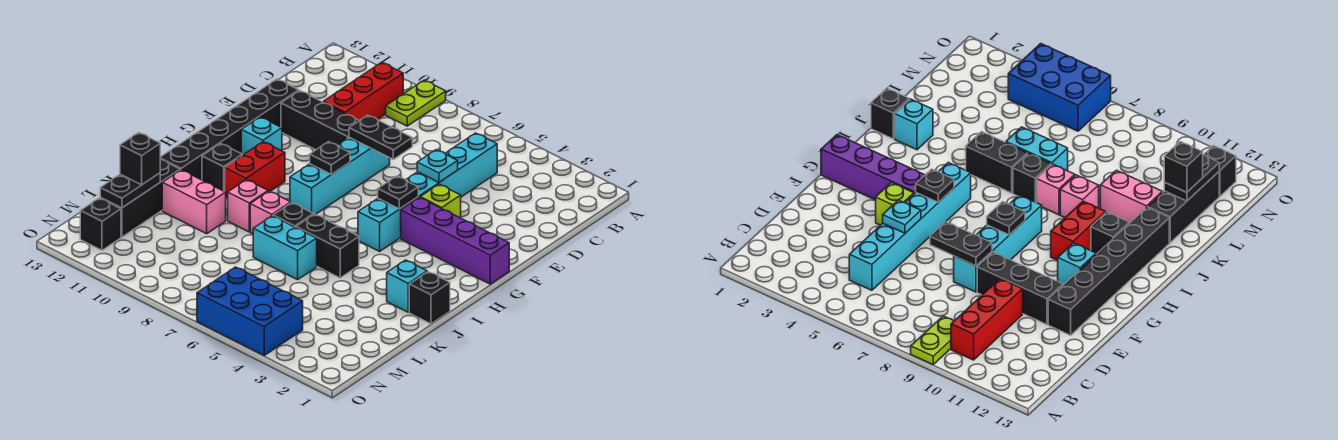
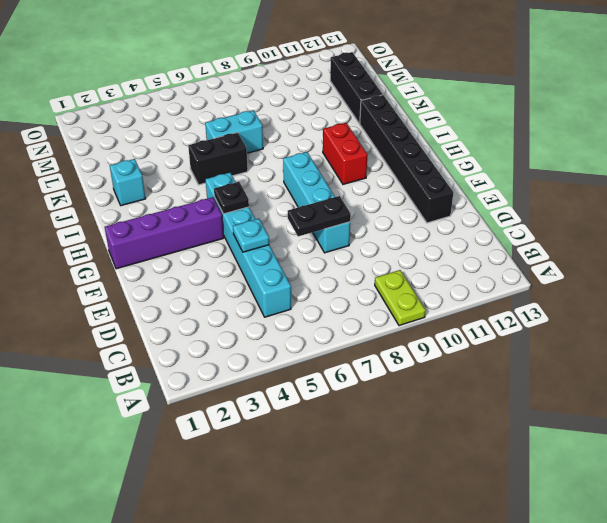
none -> red brick B10:D10 level 1
none -> black brick E9:E11 level 1
none -> lime brick F4 level 1

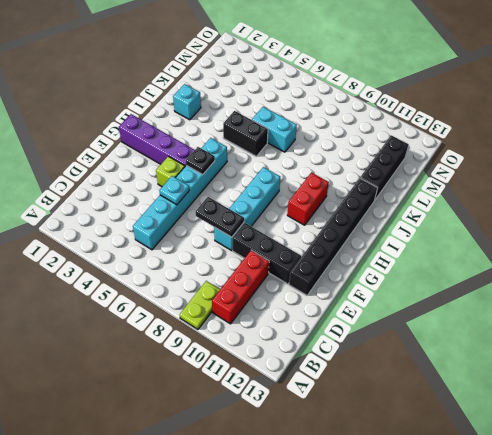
none -> cyan brick G11 level 1
none -> black brick I11 level 1
none -> black brick J1 level 1

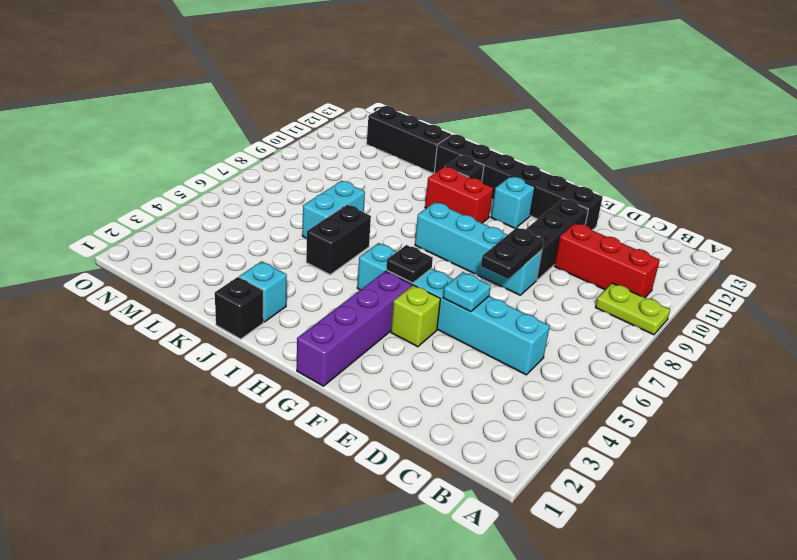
none -> black brick J7 level 1
none -> pink brick J8 level 1
none -> pink brick J9 level 1

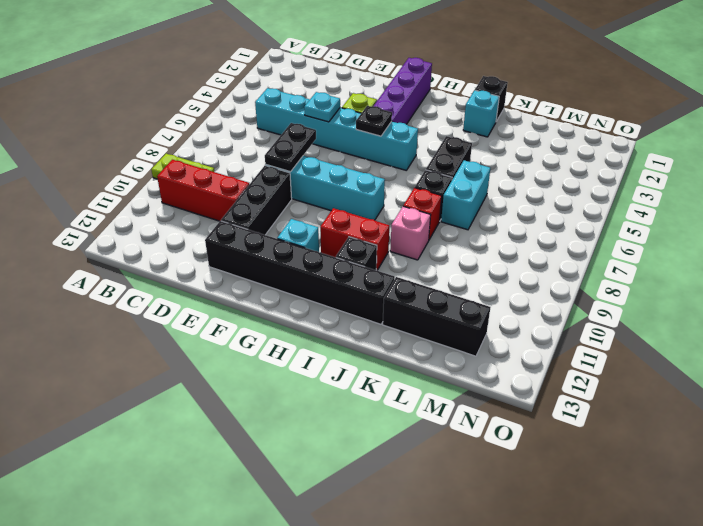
red brick J8 level 1 -> pink brick J8 level 1
none -> pink brick K10:K11 level 1
none -> blue brick N4:O6 level 1
none -> black brick N12 level 1

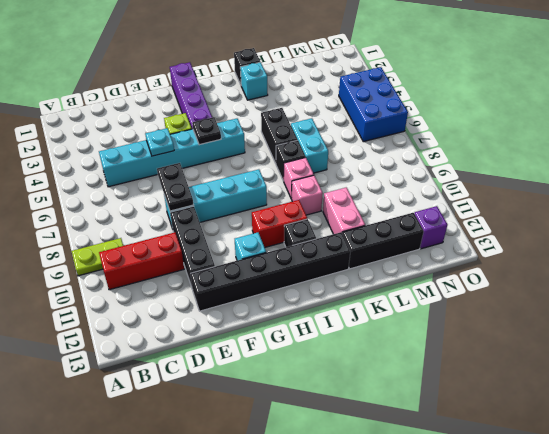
purple brick N12 level 1 -> black brick N12 level 1
none -> black plate G8 level 2
none -> black plate L12:M12 level 2
none -> black brick L12 level 3

